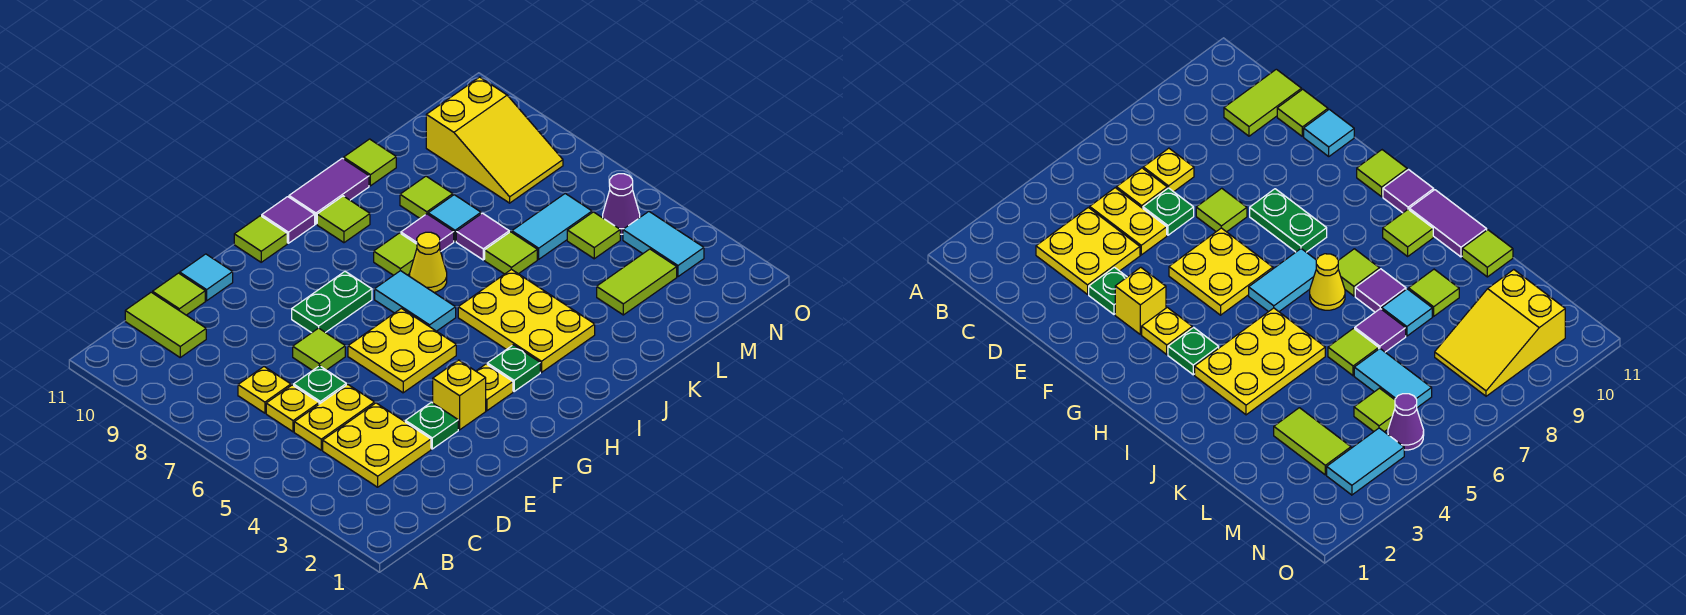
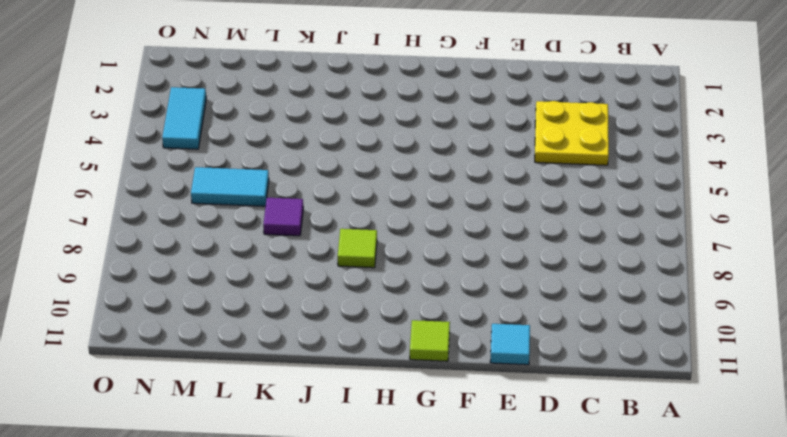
none -> yellow plate C5:D5 level 1
none -> yellow plate C6 level 1
none -> yellow plate C7 level 1
none -> lime tile C10:C11 level 1

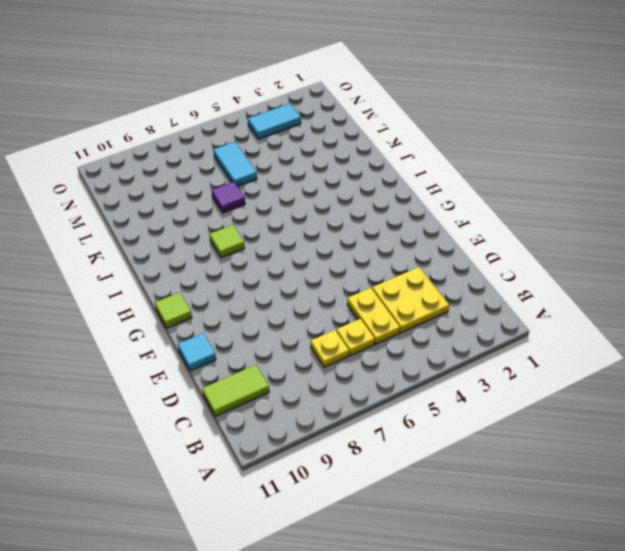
none -> green plate D6 level 1
none -> lime tile D11 level 1
none -> green plate E3 level 1
none -> lime tile E7 level 1

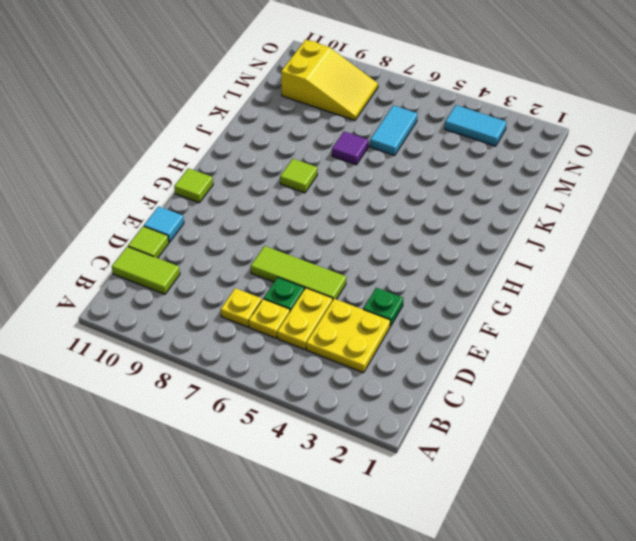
lime tile E5:E7 level 1 -> lime tile E7 level 1
none -> yellow brick F3 level 1
none -> yellow plate F5:G6 level 1
none -> green plate F8:G8 level 1
none -> yellow plate G3 level 1

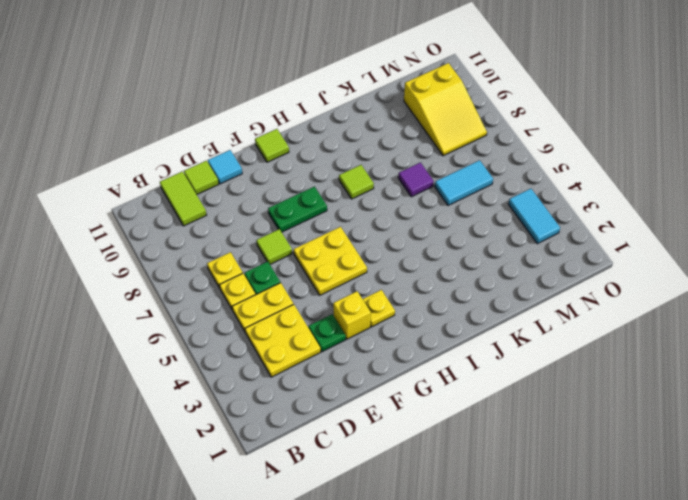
none -> green plate H3 level 1
none -> cyan tile H6:H7 level 1
none -> purple tile H11 level 1
none -> yellow plate I3:J5 level 1

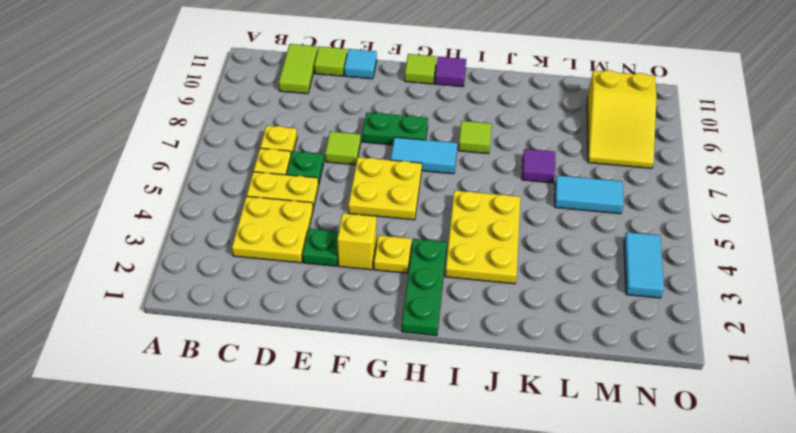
cyan tile G7:H7 level 1 -> cyan tile H6:H7 level 1
green plate H1:H3 level 1 -> green plate H3 level 1
none -> yellow cone I7 level 1
none -> lime tile I10 level 1
none -> purple tile I11:J11 level 1
none -> purple tile J8 level 1

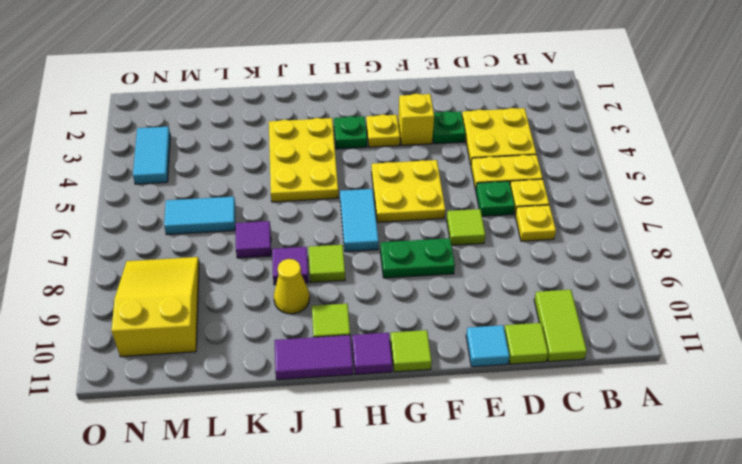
yellow cone J9 level 1 -> yellow cone I7 level 1
none -> lime tile K6 level 1
none -> cyan tile K8 level 1
none -> lime tile K9 level 1
none -> lime tile K11 level 1

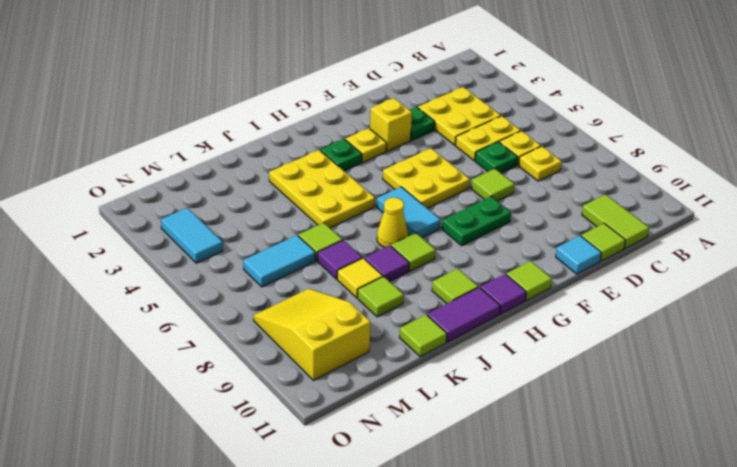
yellow tile K8 level 1 -> cyan tile K8 level 1
none -> lime tile L3:M3 level 1
none -> lime tile M5 level 1
none -> purple cone N5 level 1

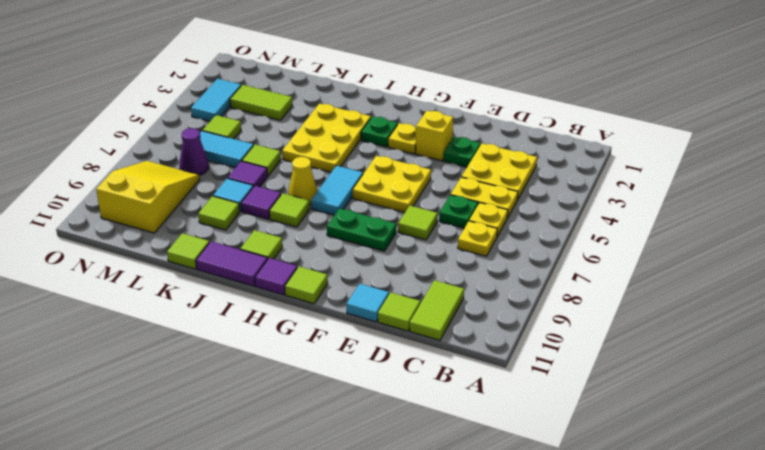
purple cone M7 level 1 -> purple cone N5 level 1

